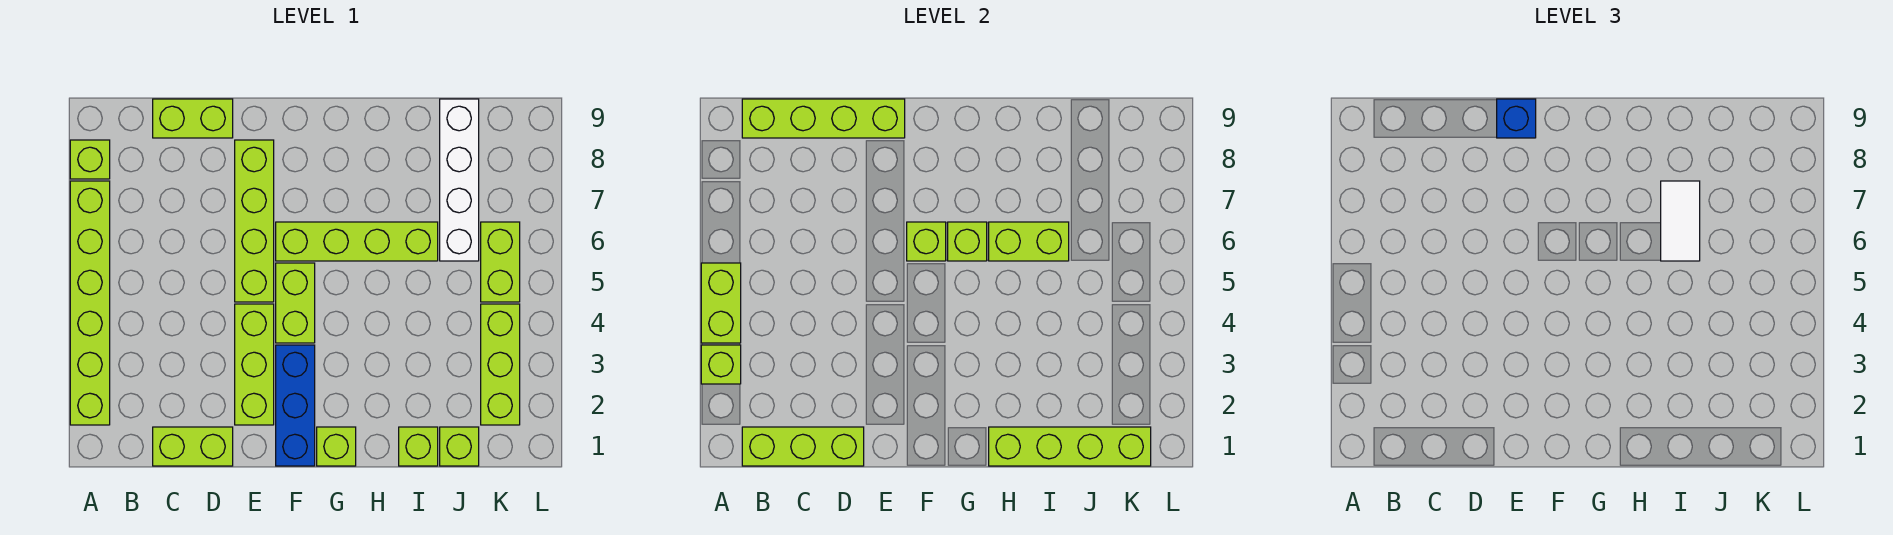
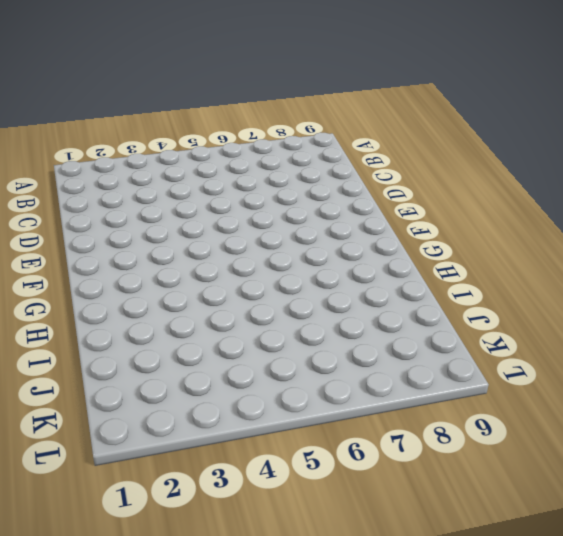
none -> lime brick A2:A7 level 1
none -> lime brick A8 level 1
none -> lime brick C1:D1 level 1

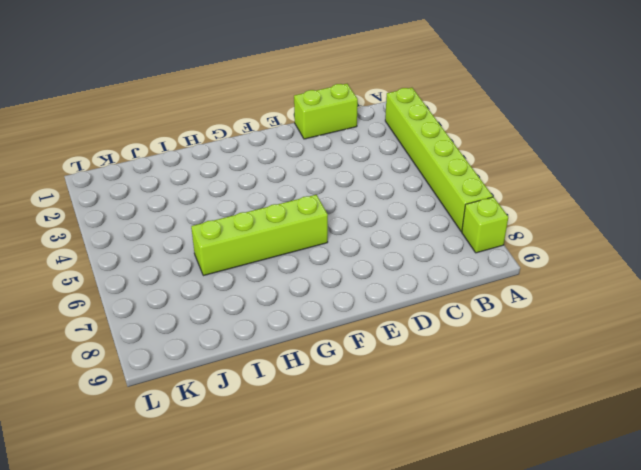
none -> lime brick C9:D9 level 1
none -> lime brick E2:E4 level 1
none -> lime brick E5:E8 level 1

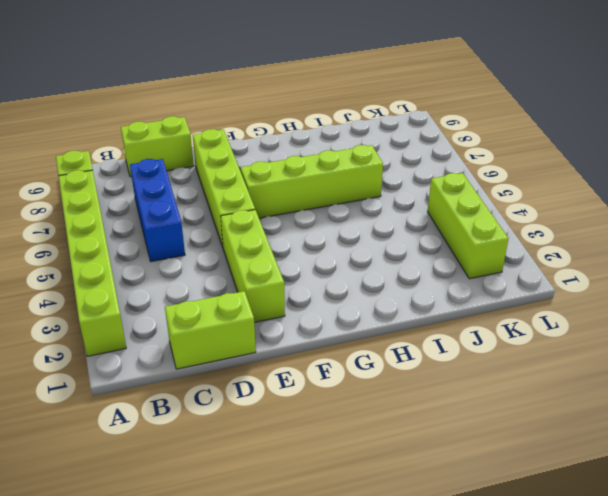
blue brick C5:C7 level 1 -> blue brick F1:F3 level 1
none -> lime brick F4:F5 level 1
none -> lime brick G1 level 1
none -> lime brick I1 level 1

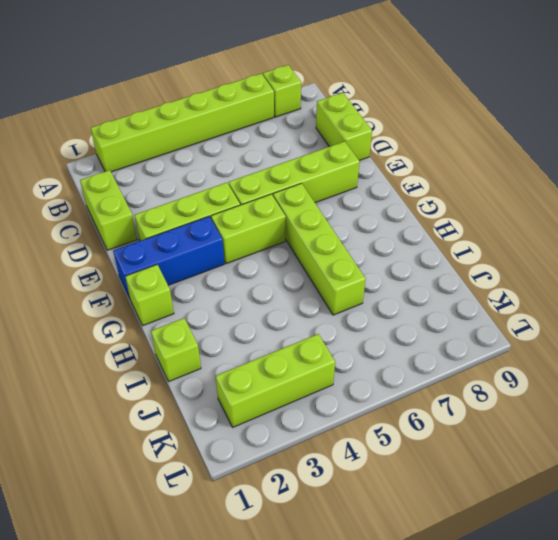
none -> lime brick J1 level 1
none -> white brick J6:J9 level 1
none -> lime brick K5:K6 level 1

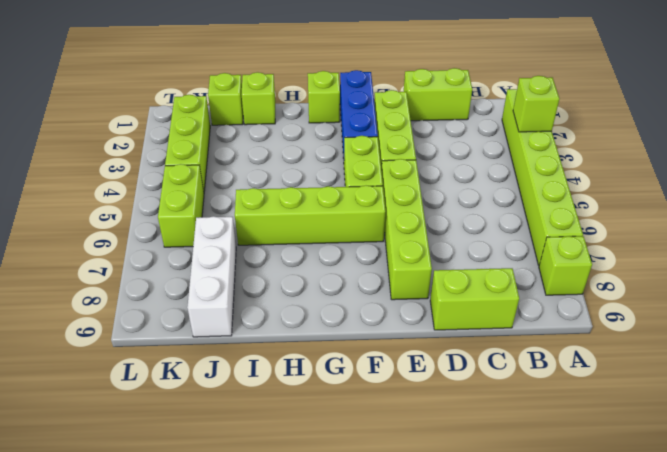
white brick J7:J9 level 1 -> white brick J6:J9 level 1
none -> lime brick A4:A5 level 2
none -> lime brick B1:D1 level 2
none -> lime brick B9:E9 level 2

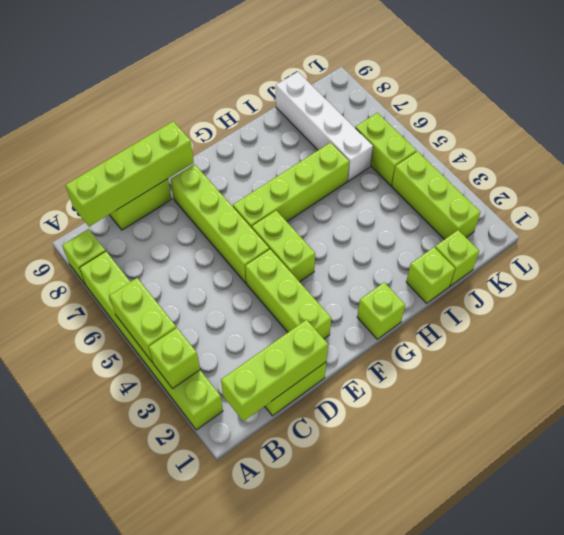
none -> blue brick F1:F3 level 1
none -> lime brick F6 level 2
none -> lime brick G6 level 2

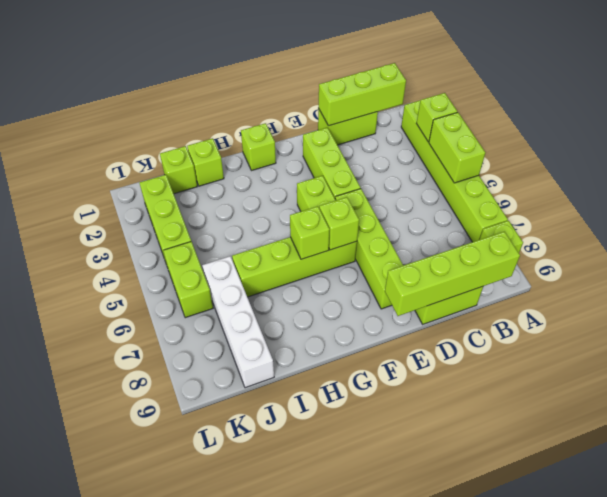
none -> blue brick F1:F3 level 1
none -> lime brick H1:K1 level 2
none -> lime brick H6:I6 level 2

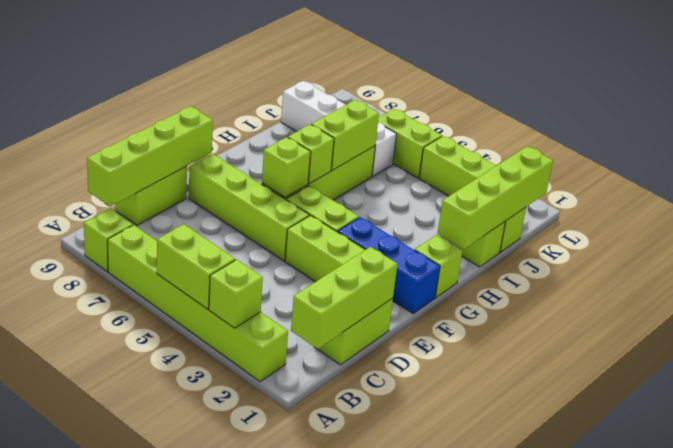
none -> blue brick E9 level 3
none -> white tile I6:I7 level 3

